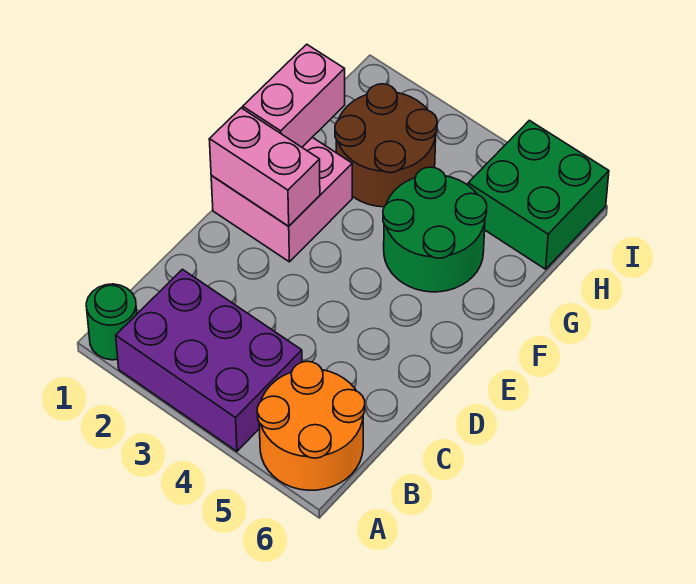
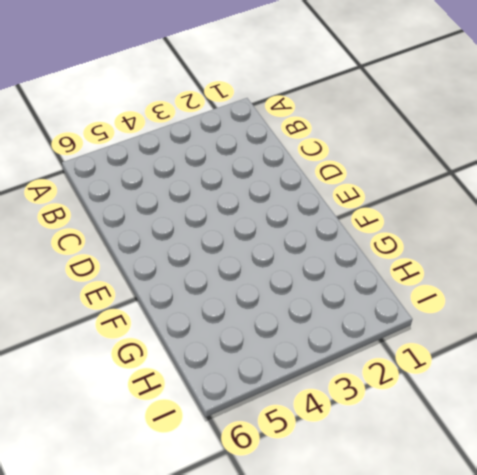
none -> green round brick A1 level 1
none -> purple brick A2:B4 level 1

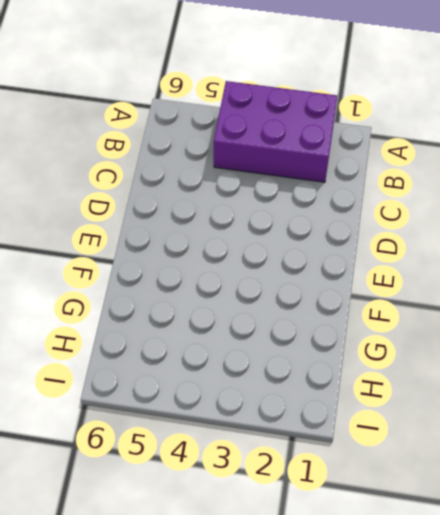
none -> green round brick A1 level 1
none -> orange round brick A5:B6 level 1

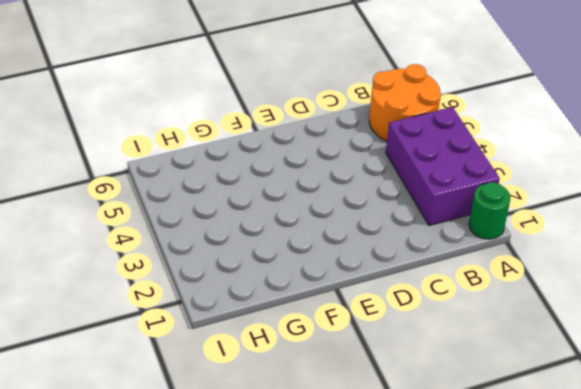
none -> pink brick E1:F2 level 1
none -> green round brick F4:G5 level 1

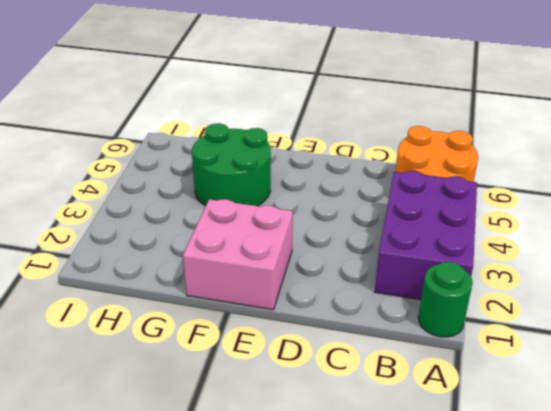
none -> brown round brick G2:H3 level 1
none -> green brick H5:I6 level 1

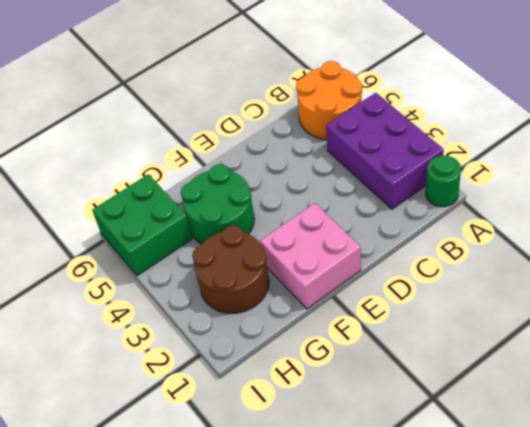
none -> pink brick E1:E2 level 2
none -> pink brick F1:G1 level 2

